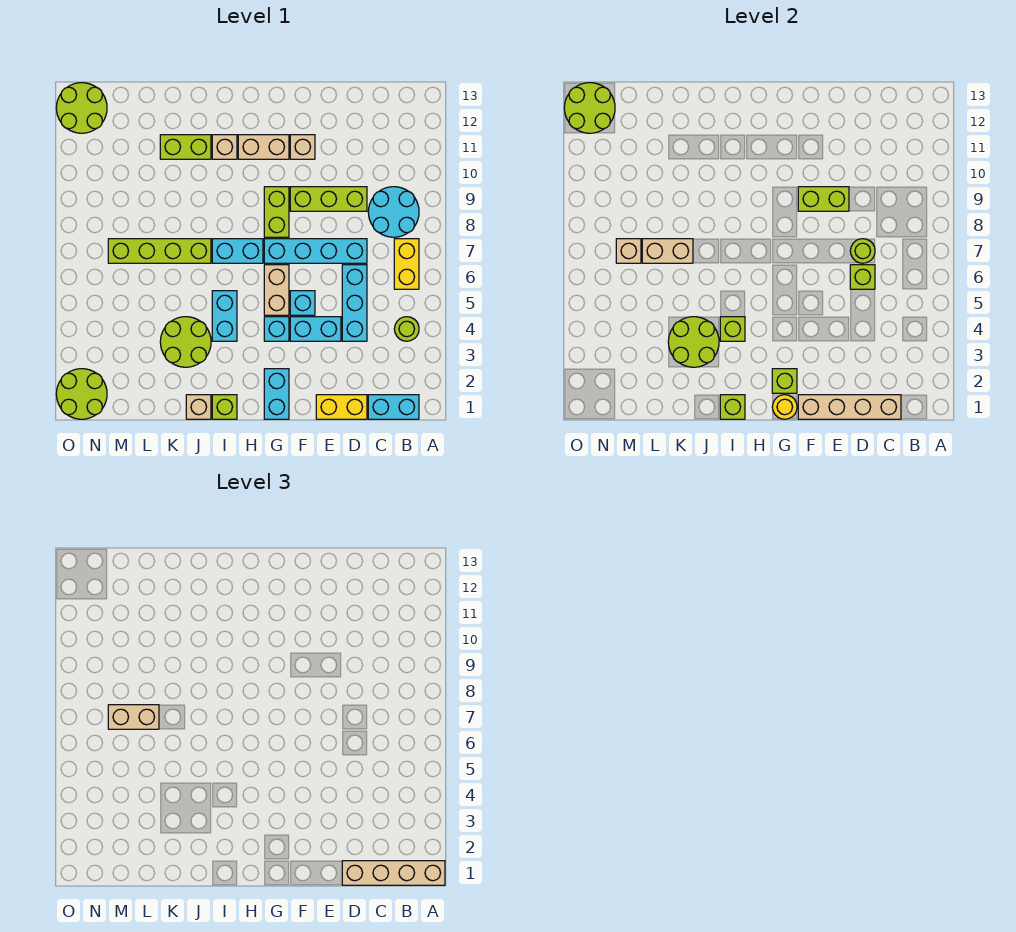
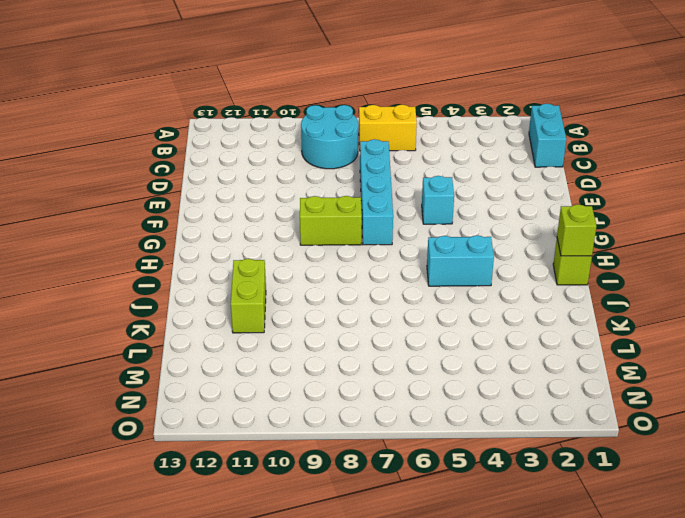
none -> lime round brick B4 level 1
none -> yellow brick D1:E1 level 1
none -> cyan brick D4:D6 level 1
none -> lime brick D9:F9 level 1

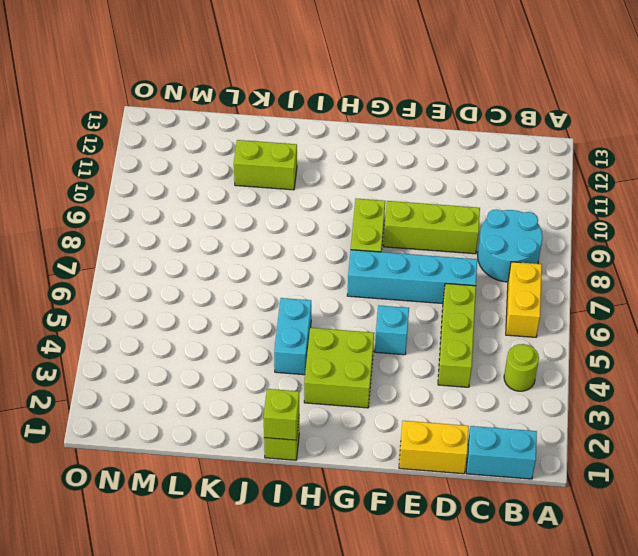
lime brick D4:D6 level 1 -> cyan brick D4:D6 level 1
lime brick G3:H4 level 1 -> cyan brick G4 level 1
none -> cyan brick E4:F4 level 1
none -> tan brick F11 level 1
none -> cyan brick G1:G2 level 1
none -> tan brick G5:G6 level 1

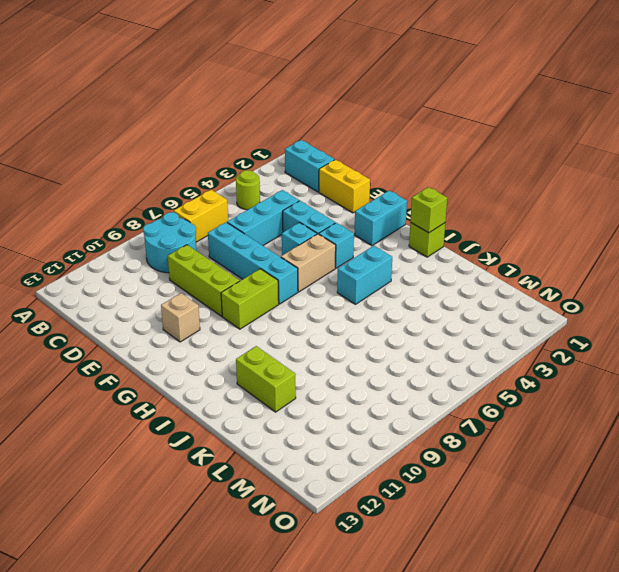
none -> tan brick G11:H11 level 1
none -> cyan brick H7:I7 level 1
none -> tan brick I11 level 1
none -> tan brick J1 level 1

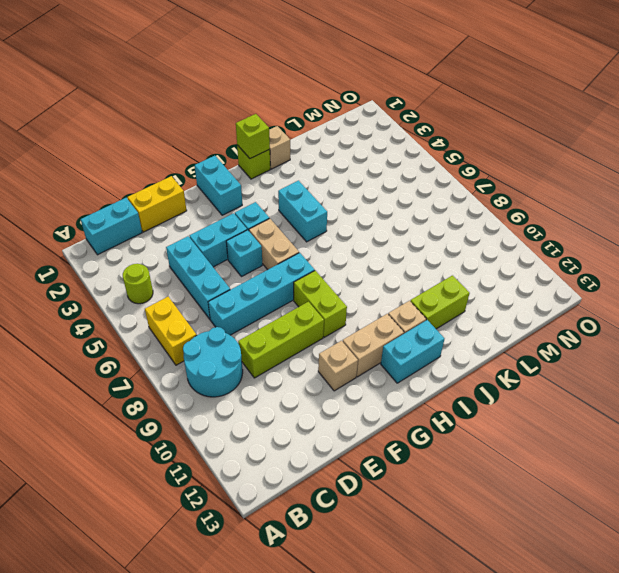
cyan brick H12:I12 level 1 -> cyan brick H7:I7 level 1
none -> lime round brick J3:K4 level 1
none -> lime brick J7:M7 level 1
none -> lime round brick N1:O2 level 1
none -> lime round brick N12:O13 level 1

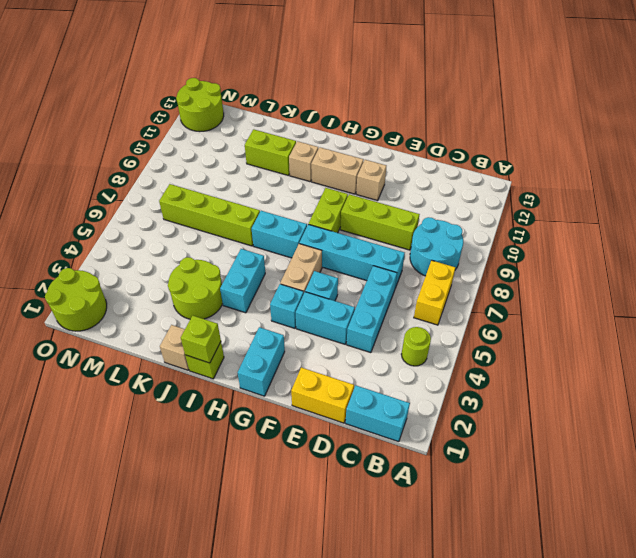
none -> tan brick C1:F1 level 2
none -> lime brick D6 level 2
none -> lime round brick D7 level 2
none -> lime brick E9:F9 level 2

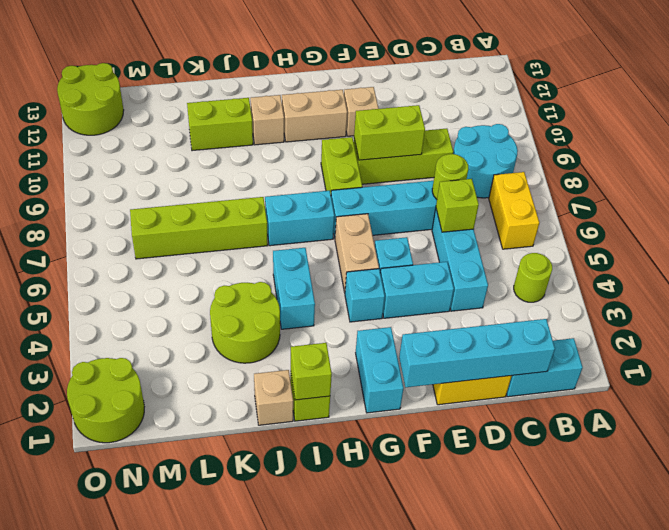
cyan brick C1:F1 level 2 -> tan brick C1:F1 level 2
none -> yellow round brick G1 level 2
none -> lime brick G2 level 2
none -> lime brick I4 level 2
none -> lime round brick J3:K4 level 2

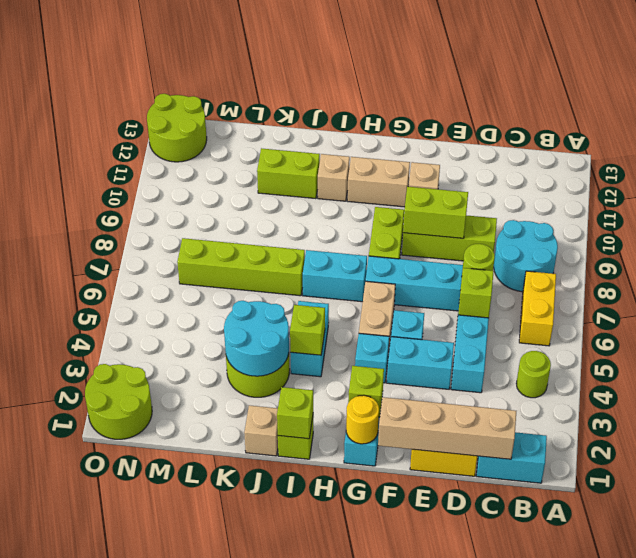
cyan round brick J3:K4 level 2 -> lime round brick J3:K4 level 2
none -> tan brick K7:L7 level 2
none -> tan brick M7 level 2
none -> lime round brick N12:O13 level 2
none -> tan brick A1:D1 level 3

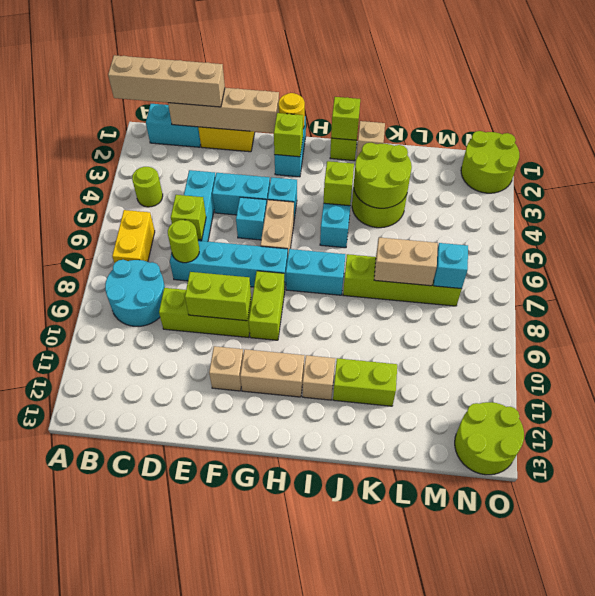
cyan brick M7 level 2 -> tan brick M7 level 2
none -> lime round brick N12:O13 level 2
none -> tan brick L7:M7 level 3

